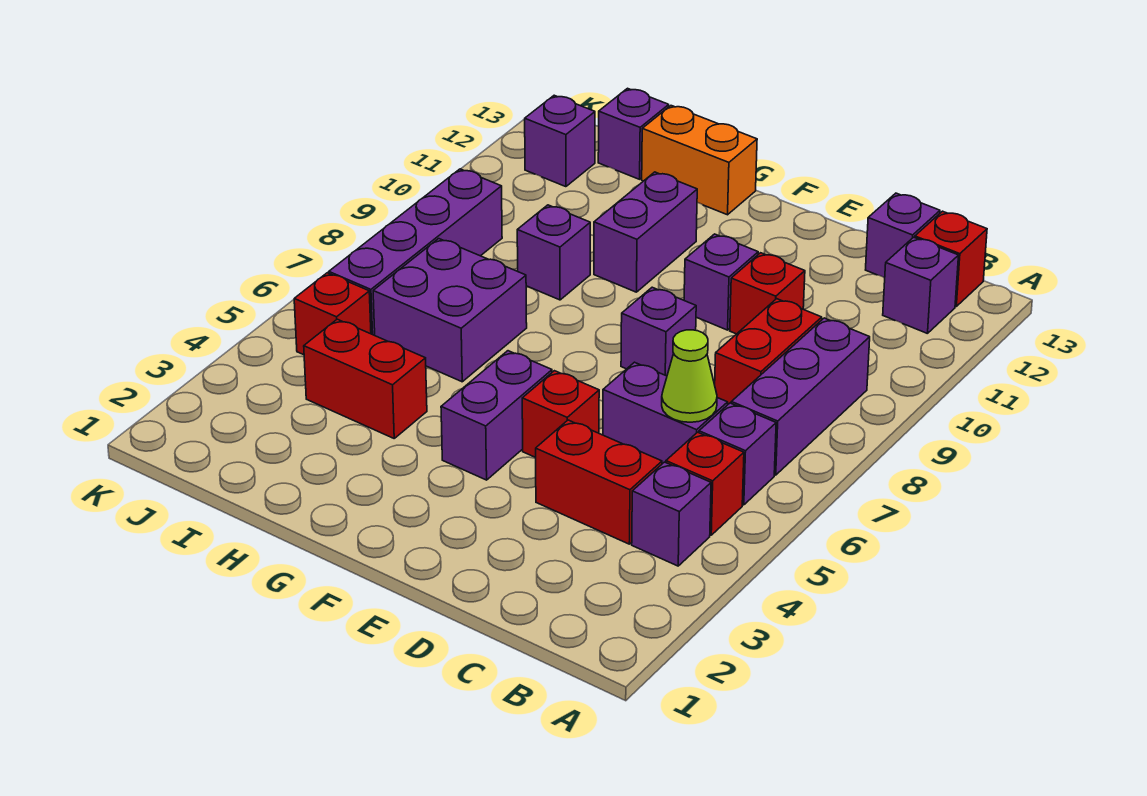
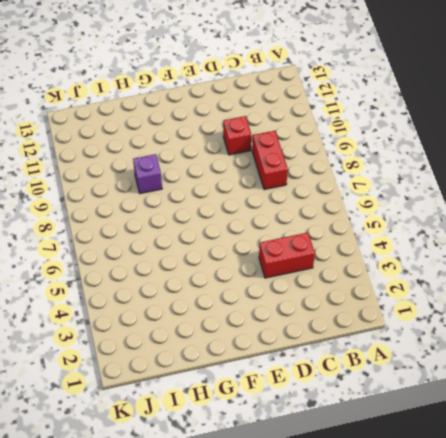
none -> purple brick B4 level 1
none -> red brick B5 level 1
none -> purple brick B6 level 1

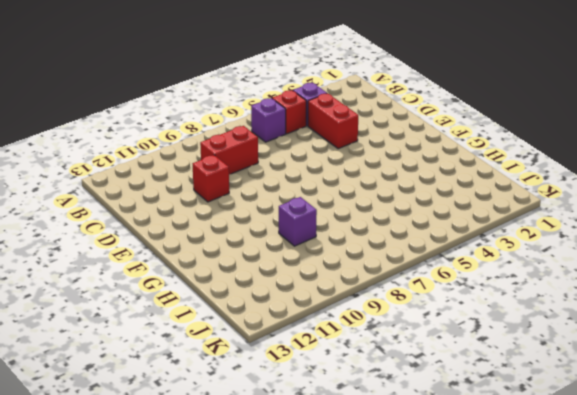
none -> purple brick B7:B9 level 1
none -> purple brick B12 level 1
none -> red brick B13 level 1

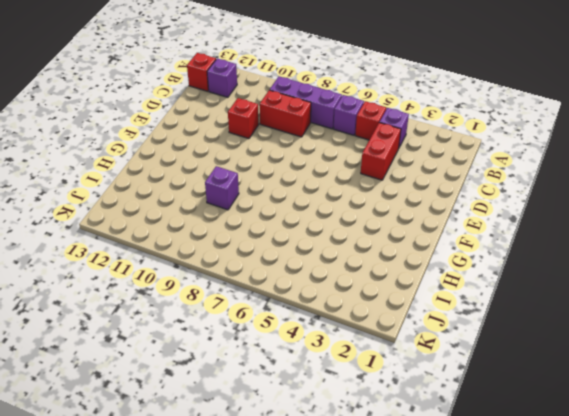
none -> purple brick C6:D6 level 1
none -> purple brick C13 level 1
none -> red brick E5 level 1

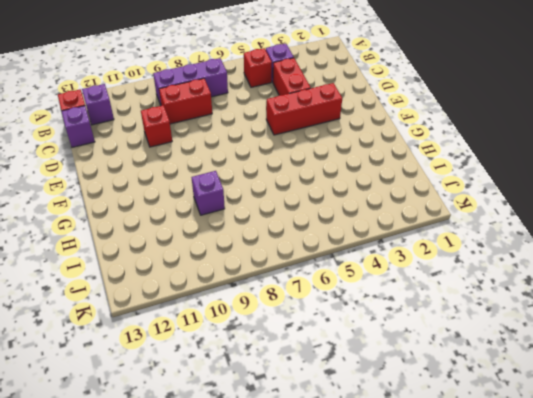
red brick E3:E5 level 1 -> red brick E5 level 1
none -> purple brick B6 level 1
none -> purple brick C6:D6 level 1
none -> purple brick E8 level 1

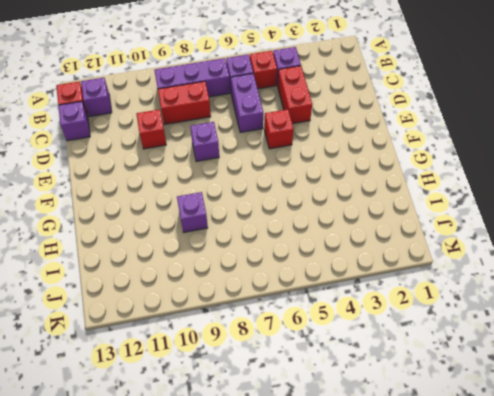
none -> purple brick E10 level 1
none -> purple brick F4:F5 level 1
none -> purple brick G10:G11 level 1

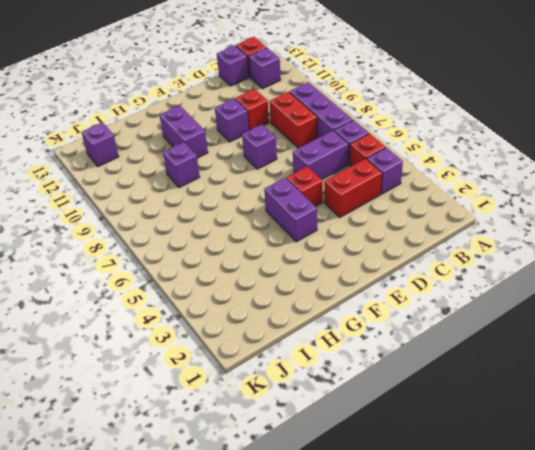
none -> orange brick G13:H13 level 1
none -> red brick H4:I4 level 1
none -> purple brick H6:I7 level 1

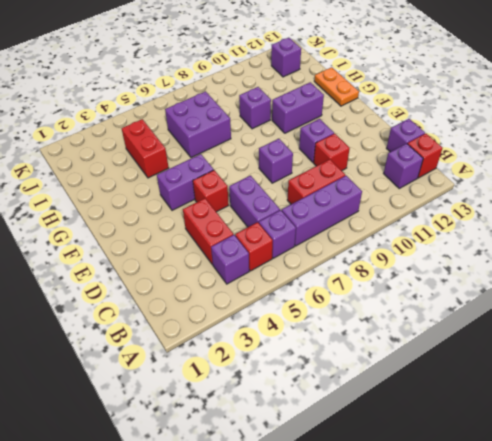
orange plate G13:H13 level 1 -> orange brick G13:H13 level 1
none -> purple brick I13 level 1
none -> red brick J5 level 1
none -> purple brick J6:J9 level 1

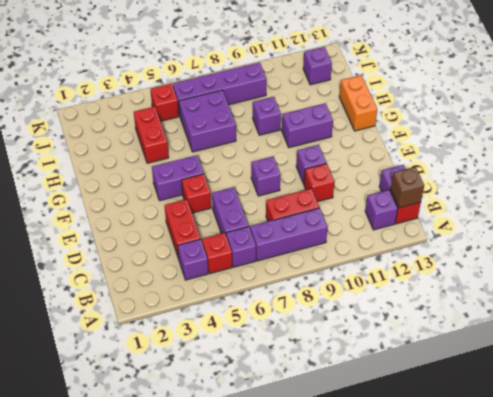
brown brick B13 level 2 -> none
none -> purple brick I13 level 1
none -> lime cone C6 level 2

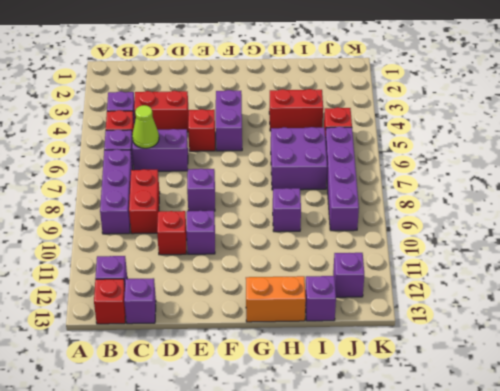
none -> purple brick G10:G11 level 1

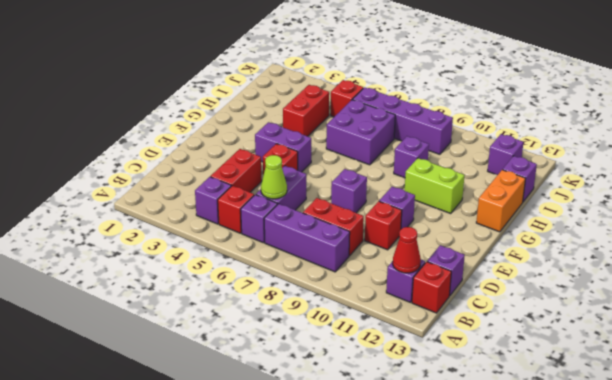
red cone B12 level 2 -> none
lime brick G10:G11 level 1 -> purple brick G10:G11 level 1

